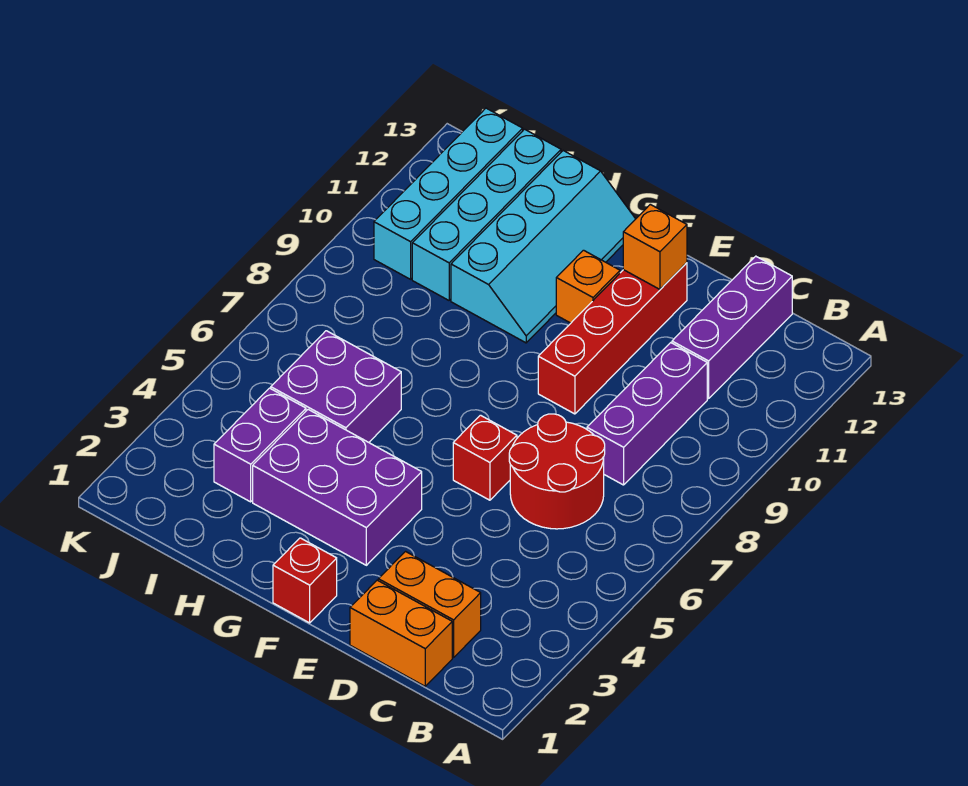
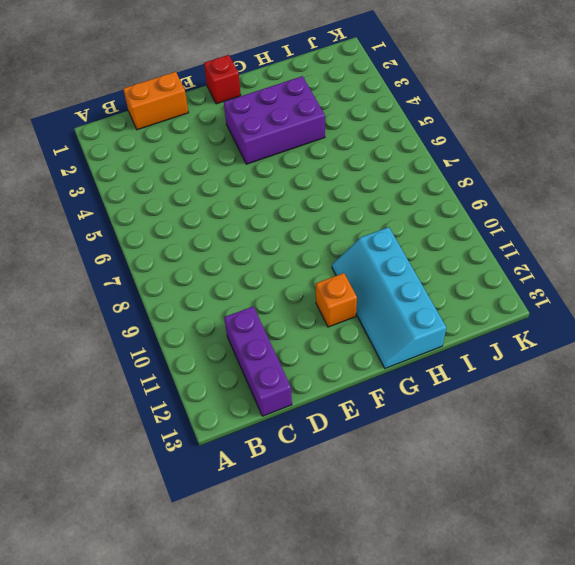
none -> orange brick C2:D2 level 1
none -> red round brick C6:D7 level 1
none -> purple brick C8:C10 level 1

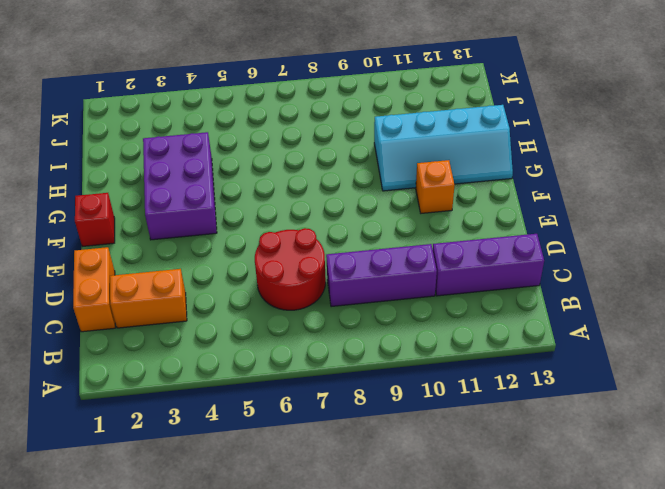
orange brick C2:C3 level 1 -> orange brick C2:D2 level 1
none -> red brick E6 level 1
none -> red brick E9:E12 level 1
none -> purple brick H5:I6 level 1

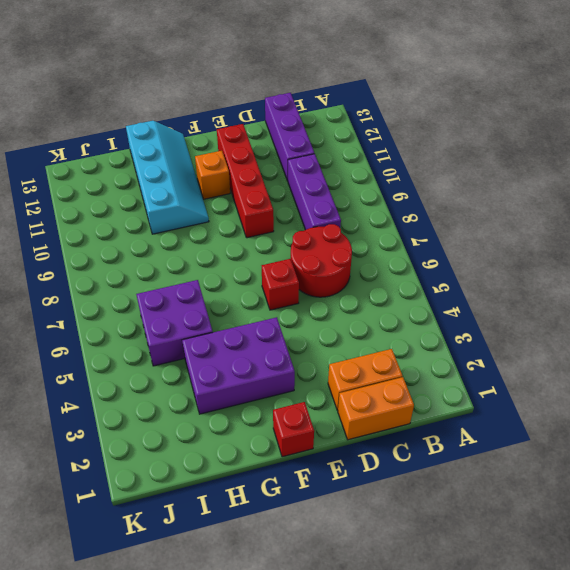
none -> purple brick I3:I4 level 1
none -> cyan brick I10:I13 level 1
none -> cyan brick J10:J13 level 1

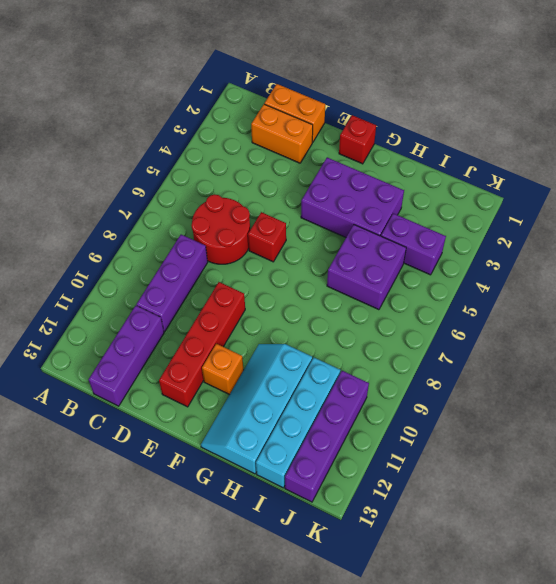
purple brick I4:J4 level 1 -> purple brick I3:I4 level 1
purple brick J10:J13 level 1 -> cyan brick J10:J13 level 1
none -> orange brick E12 level 2

